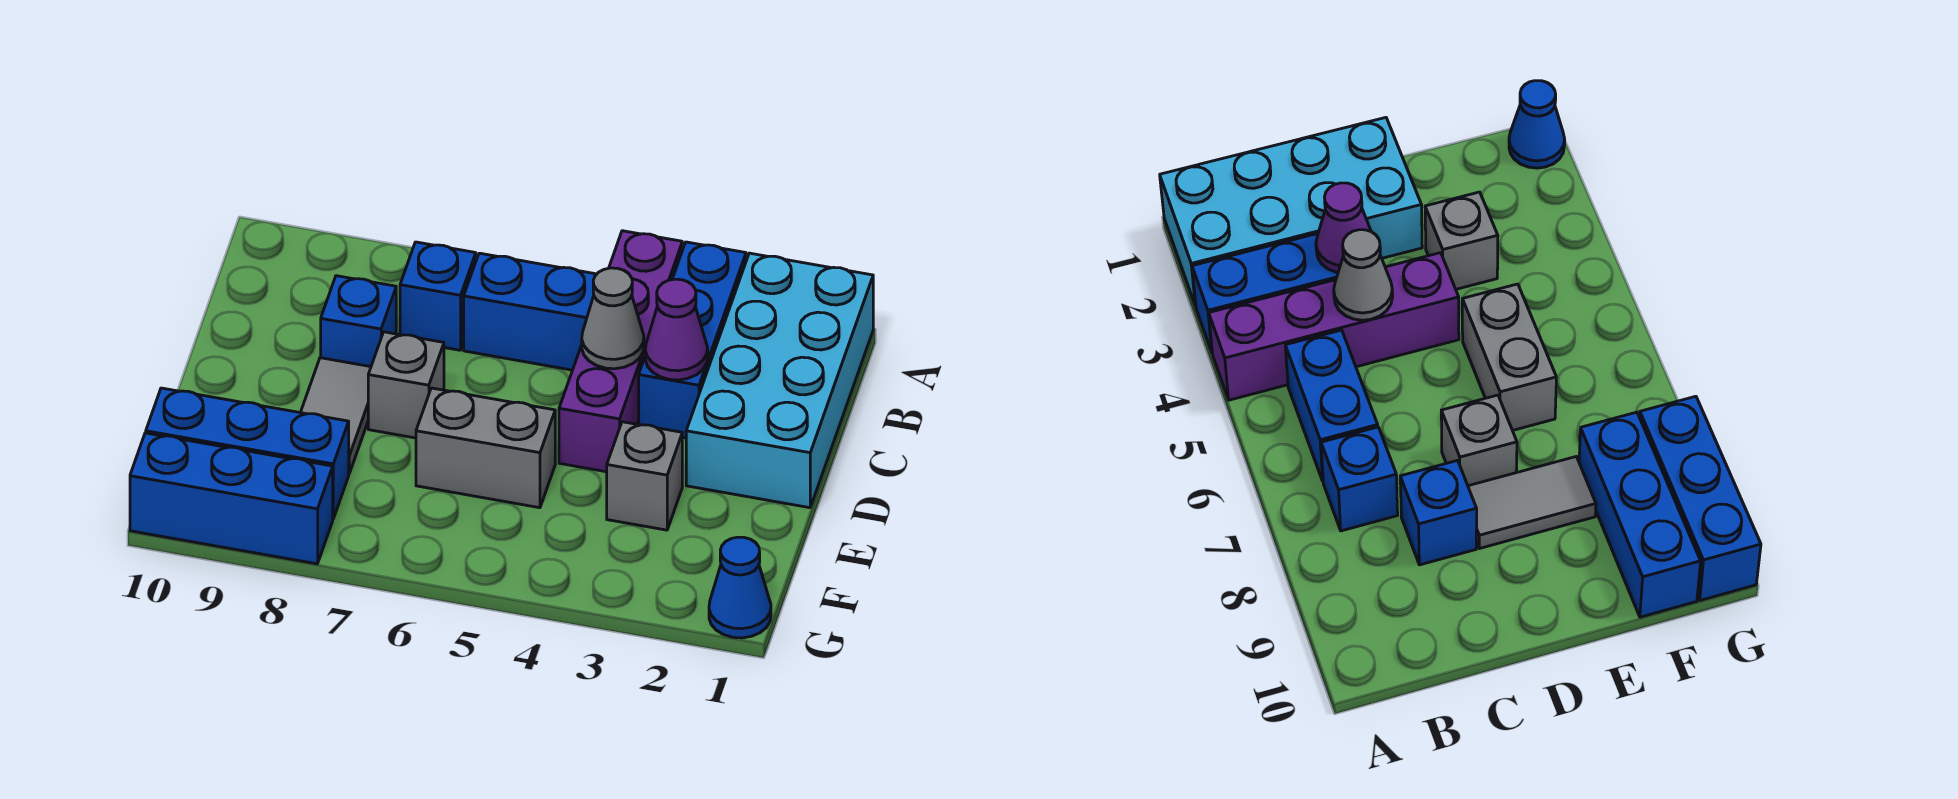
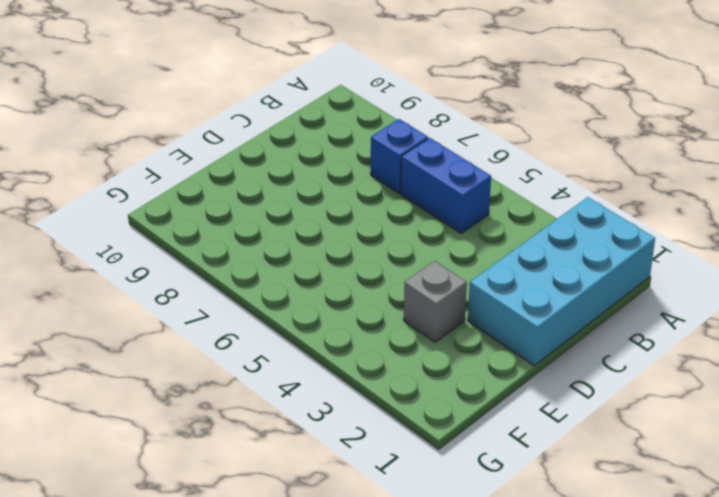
none -> blue brick A3:C3 level 1
none -> purple brick A4:D4 level 1
none -> blue brick C8 level 1

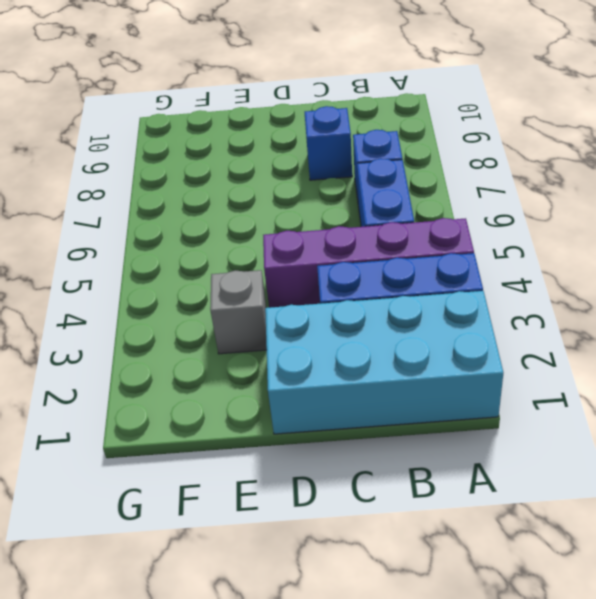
none -> grey brick D7 level 1
none -> grey tile D8:E8 level 1
none -> grey brick E5:E6 level 1

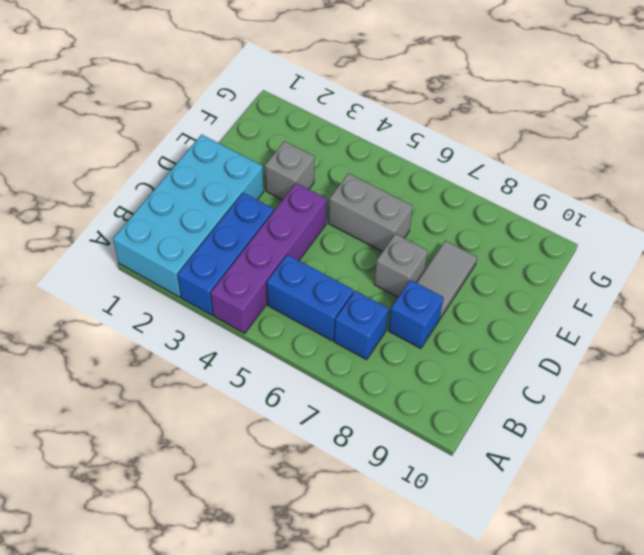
none -> blue brick F8:F10 level 1
none -> blue cone G1 level 1
none -> blue brick G8:G10 level 1

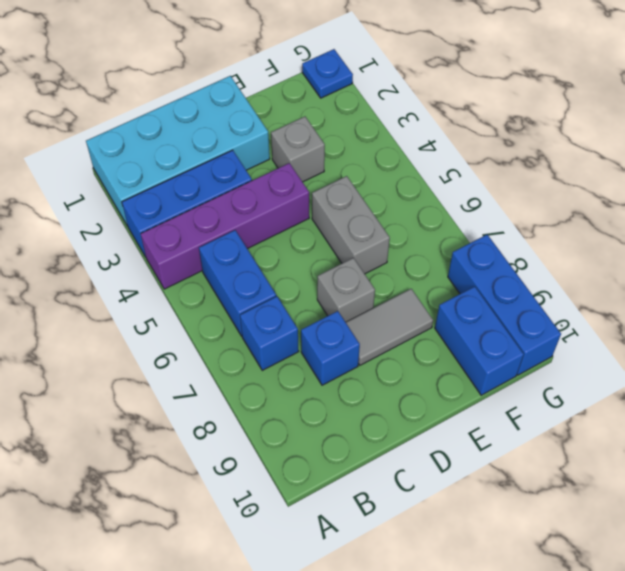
blue brick F9:F10 level 1 -> blue brick F8:F10 level 1
blue plate G1 level 1 -> blue cone G1 level 1
none -> purple cone C3 level 2
none -> grey cone C4 level 2

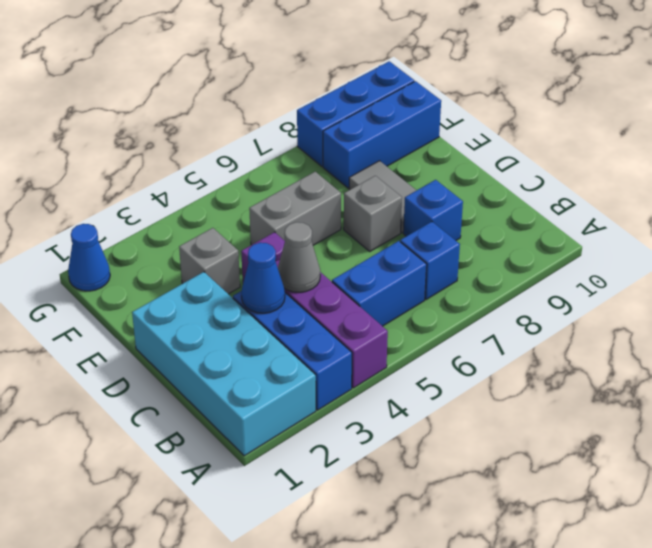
blue cone C3 level 2 -> purple cone C3 level 2

